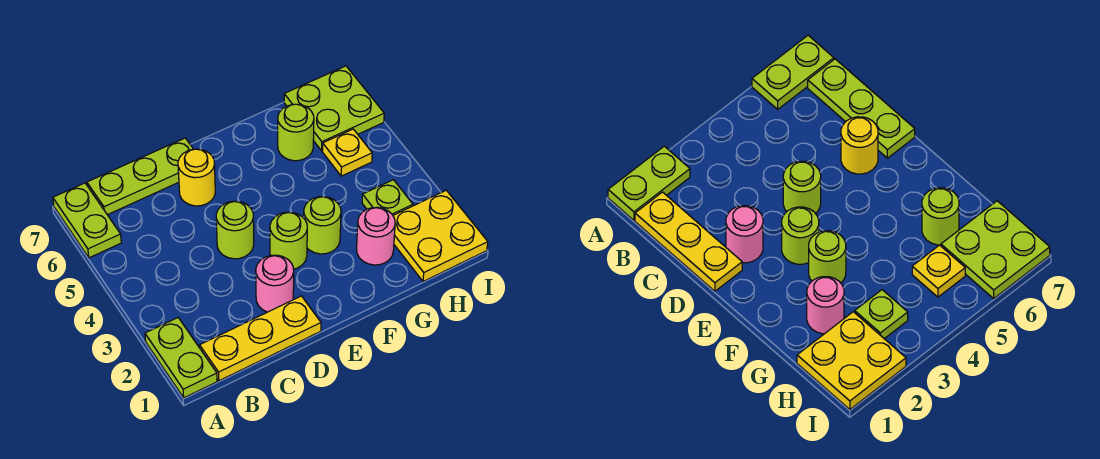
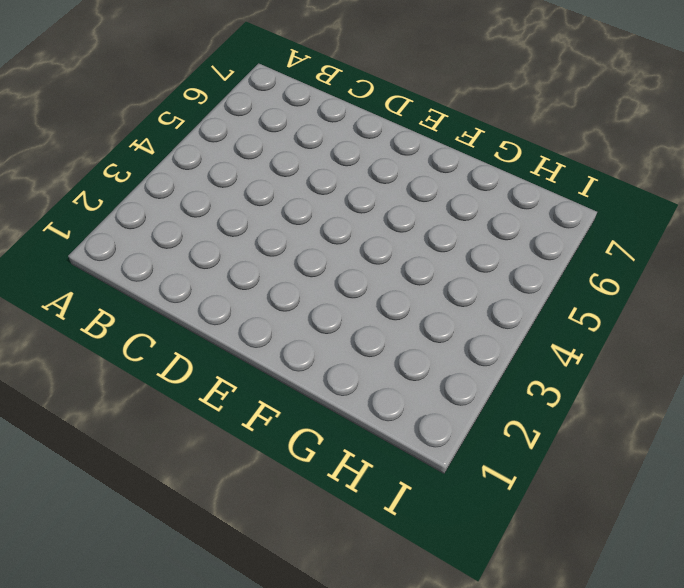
none -> lime plate A1:A2 level 1
none -> lime plate A6:A7 level 1
none -> yellow plate B1:D1 level 1

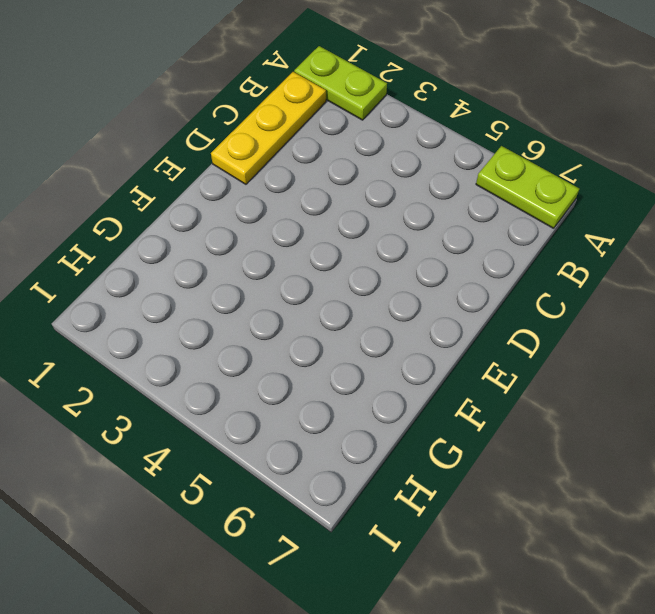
none -> lime plate B7:D7 level 1
none -> pink round brick D2 level 1
none -> lime round brick D4 level 1

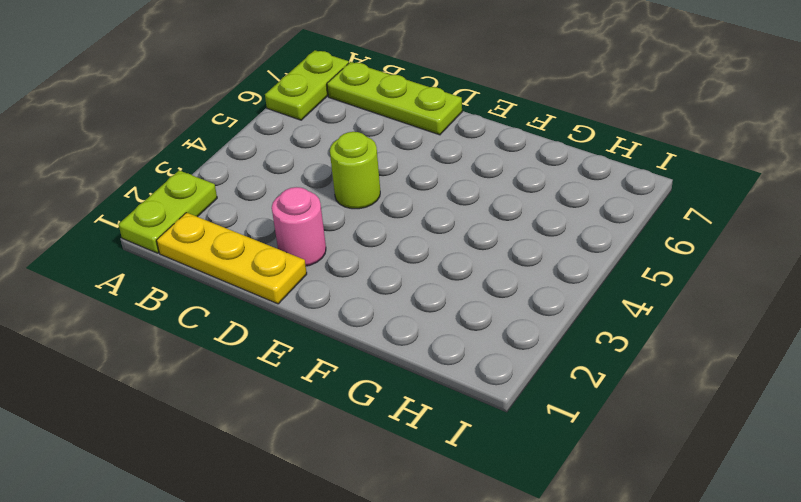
none -> yellow round brick D6 level 1
none -> lime round brick E3 level 1
none -> lime round brick F3 level 1

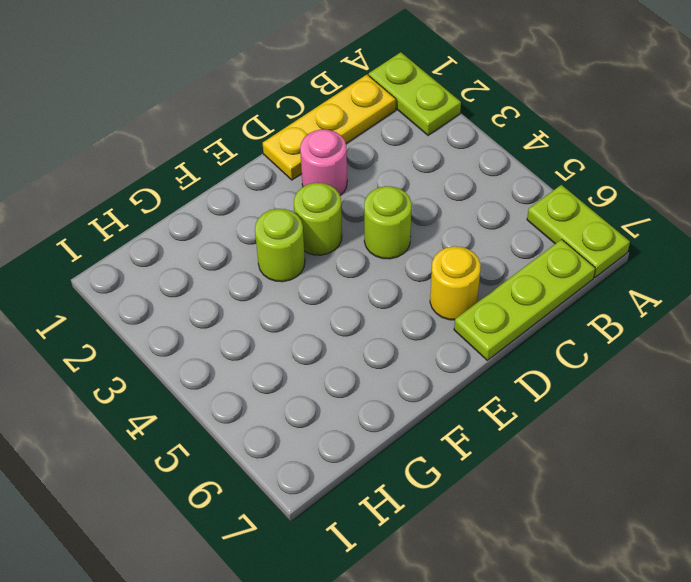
none -> pink round brick G2 level 1
none -> lime round brick G6 level 1
none -> yellow plate H1:I2 level 1

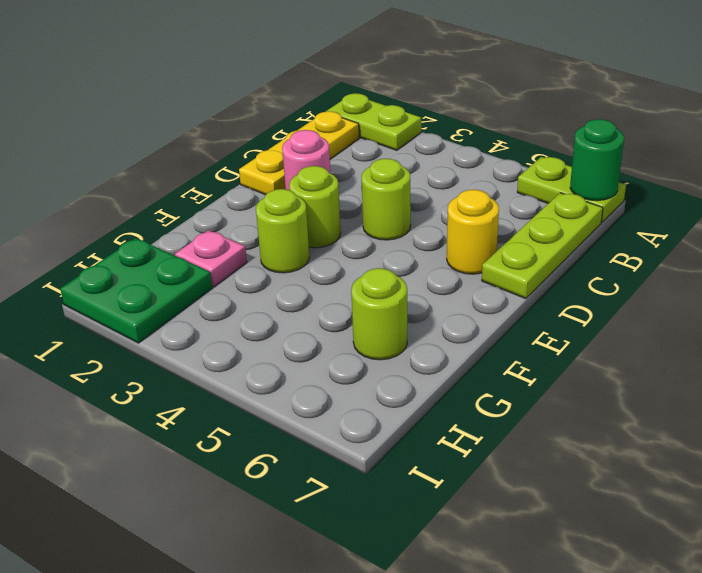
green round brick A7 level 2 -> none
pink plate G2 level 1 -> pink round brick G2 level 1
green plate H1:I2 level 1 -> yellow plate H1:I2 level 1
none -> lime plate H3 level 1
none -> yellow plate H5 level 1
none -> lime plate H6:I7 level 1

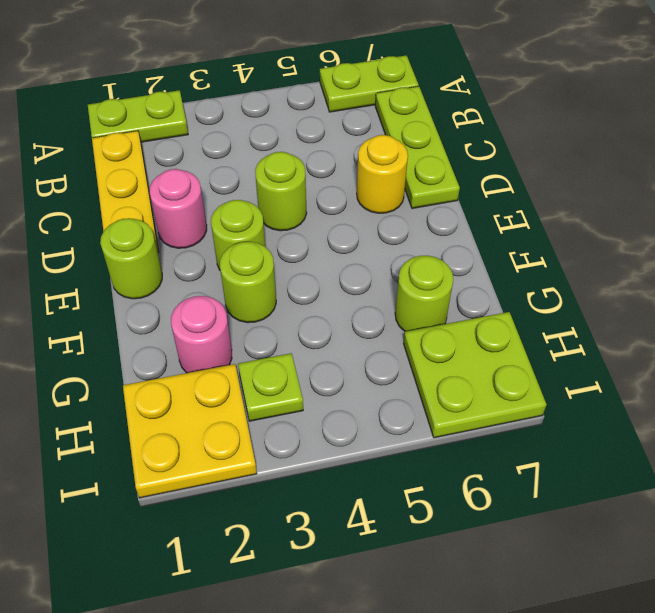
lime round brick E1 level 1 -> none
none -> yellow plate H5 level 1

